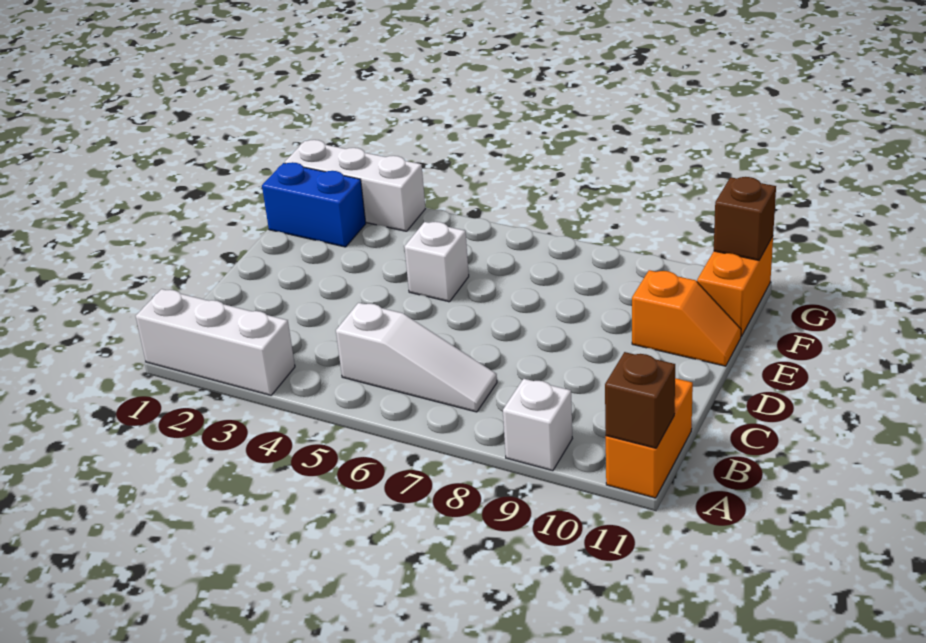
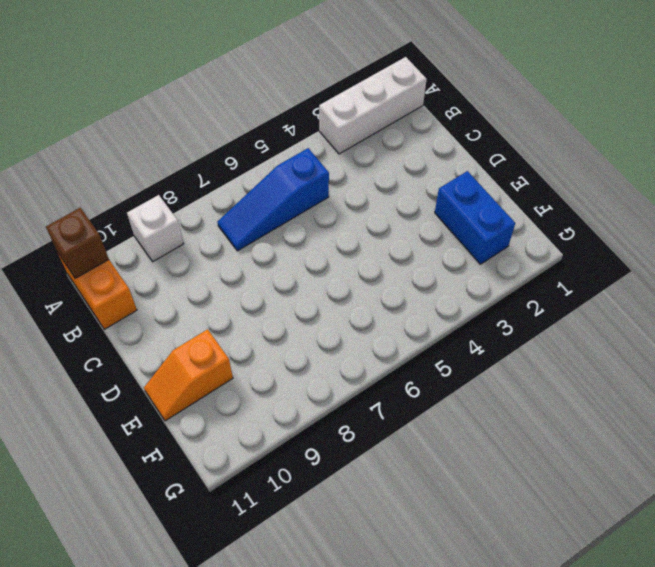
blue slope B5:B7 level 1 top 5 -> white slope B5:B7 level 1 top 5
blue brick E2:F2 level 1 -> blue brick F1:F2 level 1
none -> white brick E5 level 1
none -> orange brick F11:G11 level 1

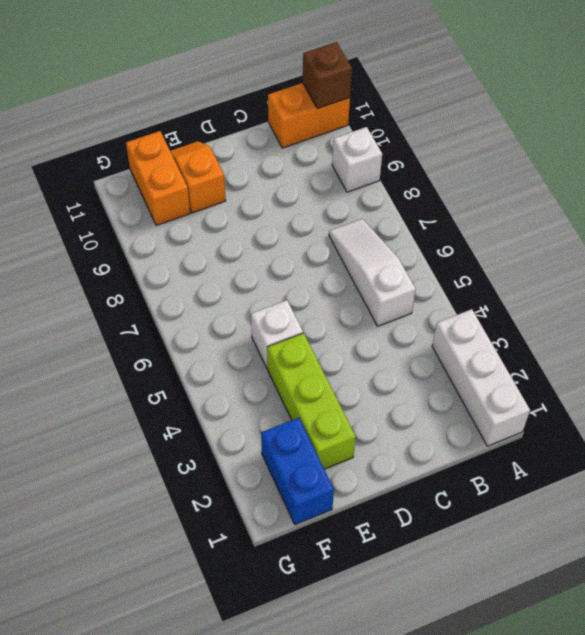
lime brick E2:E4 level 1 -> none
orange brick F10:F11 level 1 -> orange brick F11:G11 level 1
none -> white brick G1:G3 level 1
none -> brown brick G11 level 2

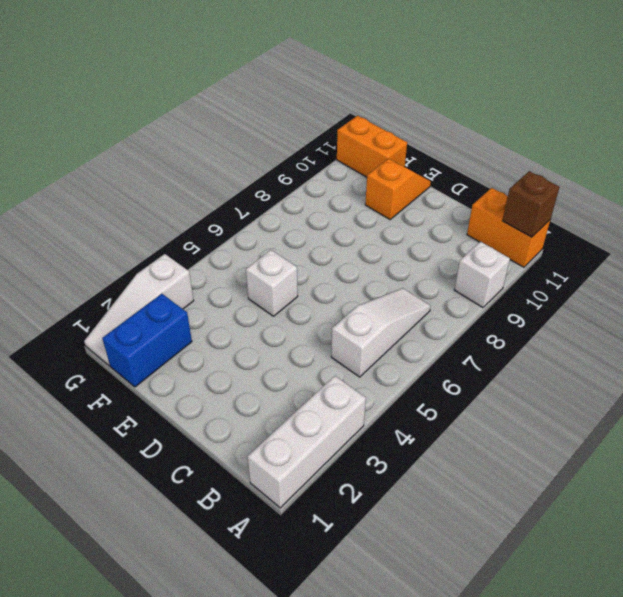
white slope G1:G3 level 1 top 3 -> white brick G1:G3 level 1
none -> brown brick G11 level 2

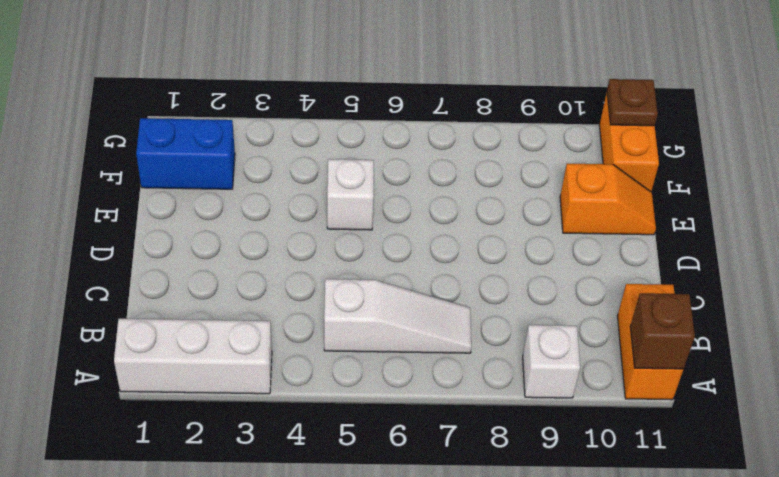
brown plate G11 level 2 -> brown brick G11 level 2
none -> white brick G1:G3 level 1

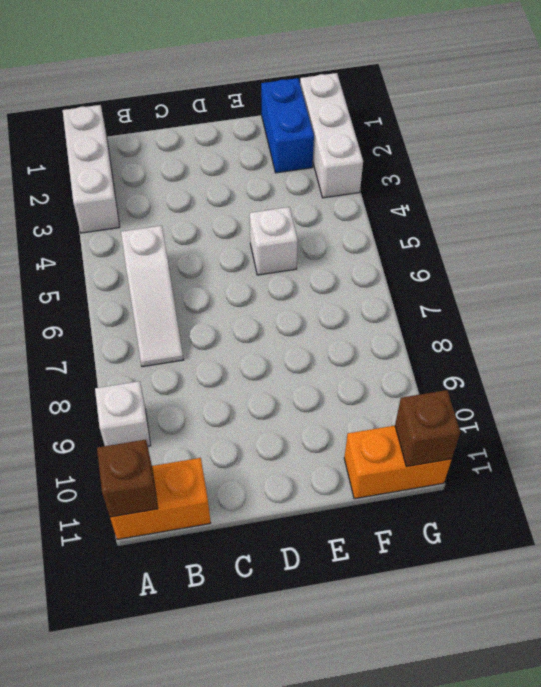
none -> orange slope E10:E11 level 1 top 10

